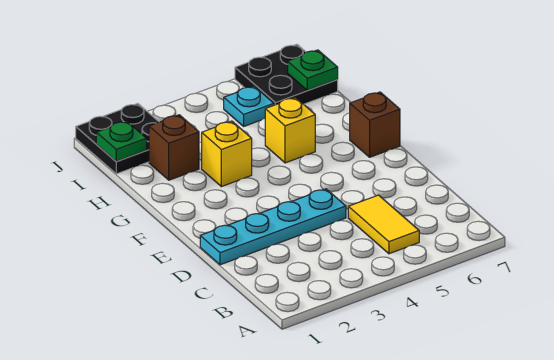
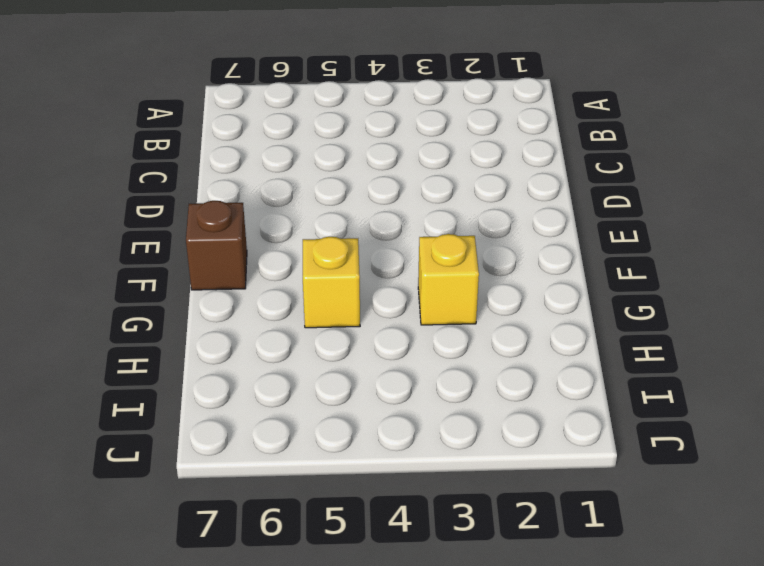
none -> yellow tile B5:C5 level 1
none -> cyan plate D1:D4 level 1

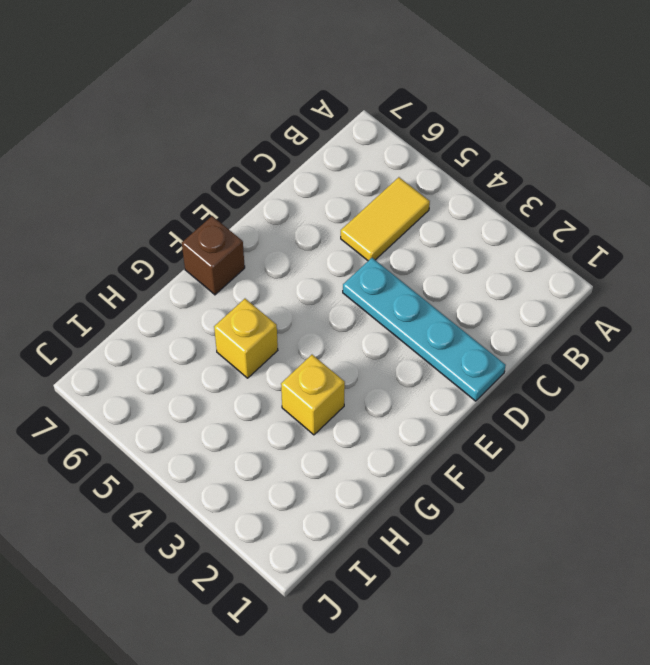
none -> brown brick H2 level 1
none -> black plate I1:J2 level 1

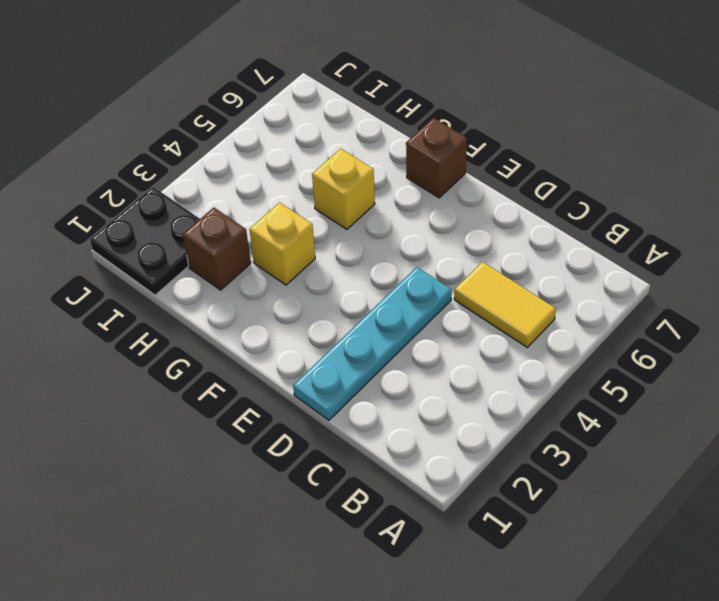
none -> cyan plate I5 level 1
none -> black plate I6:J7 level 1

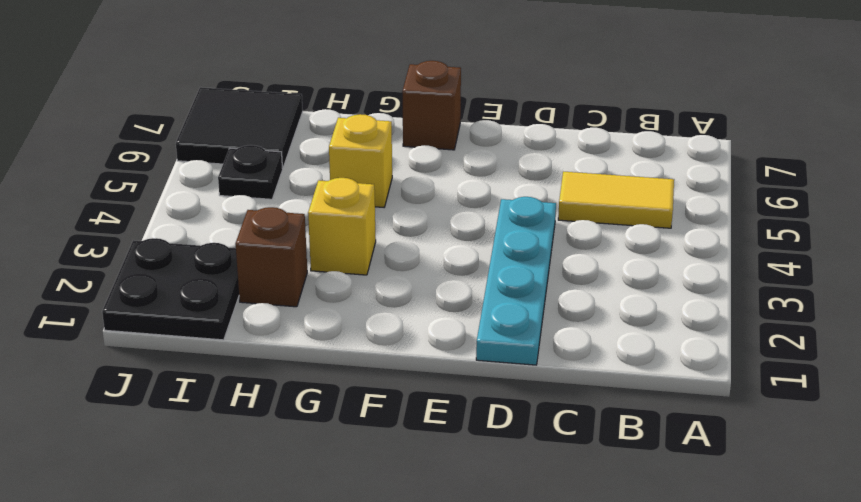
black plate I5 level 1 -> cyan plate I5 level 1
black tile I6:J7 level 1 -> black plate I6:J7 level 1
none -> green plate I1 level 2
none -> green plate I7 level 2

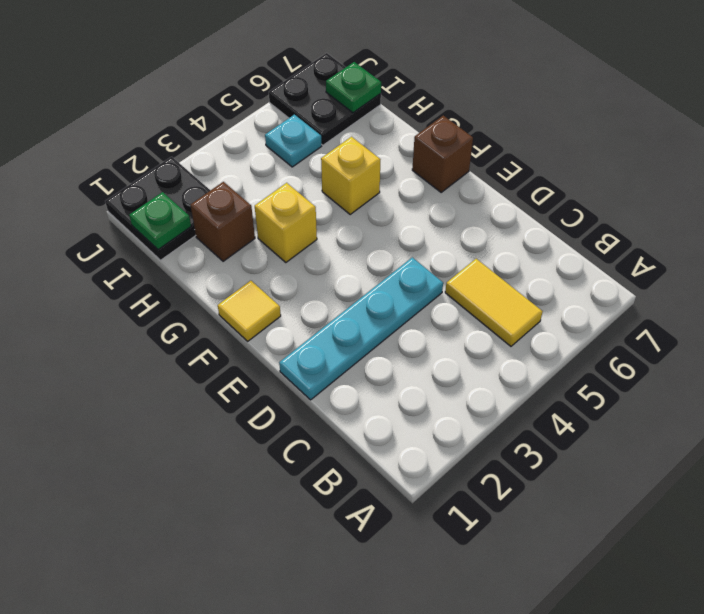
yellow tile F1 level 1 -> none

